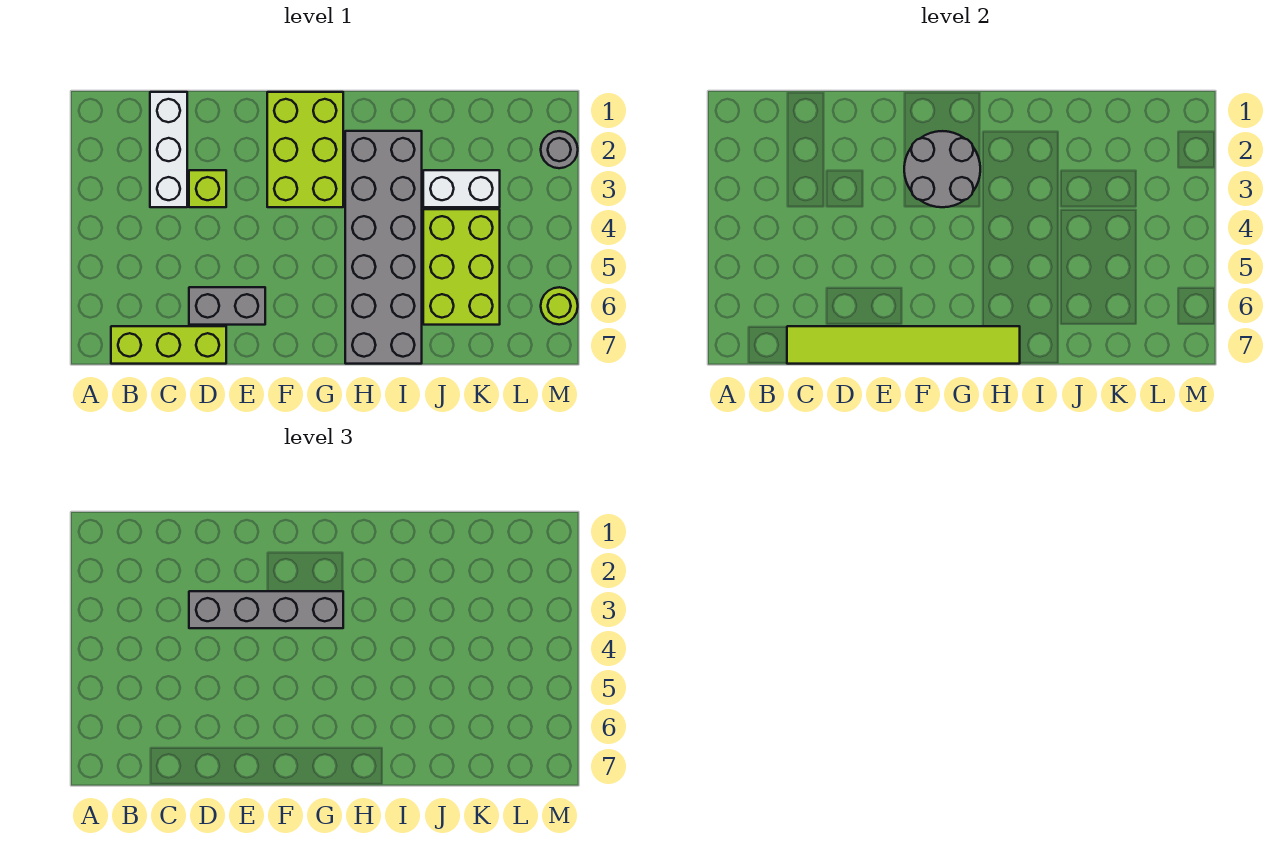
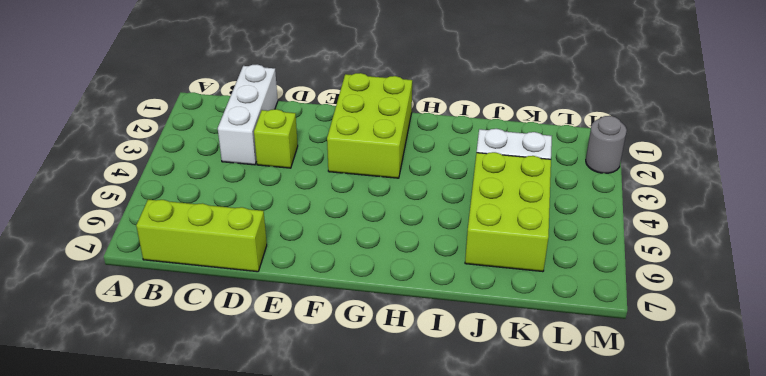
none -> grey brick D6:E6 level 1
none -> grey brick H2:I7 level 1
none -> lime round brick M6 level 1

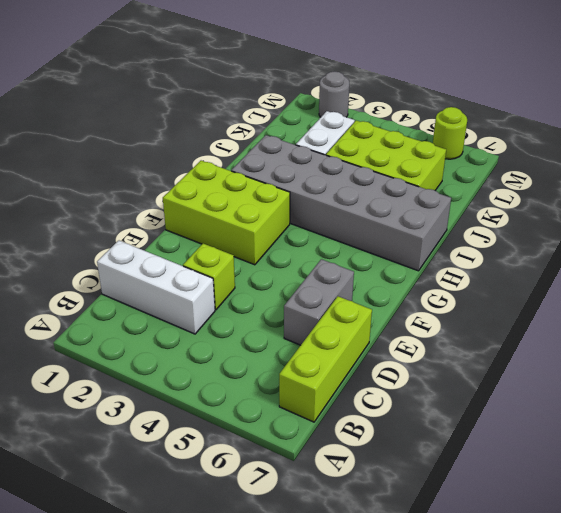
none -> lime tile C7:H7 level 2
none -> grey round brick F2:G3 level 2
none -> grey brick D3:G3 level 3

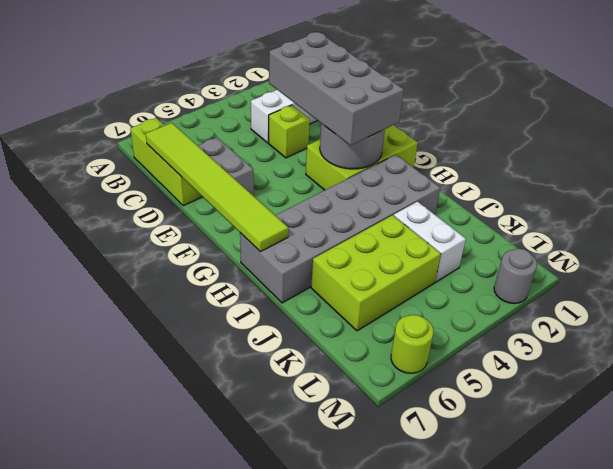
grey brick D2:G3 level 3 -> grey brick D3:G3 level 3

